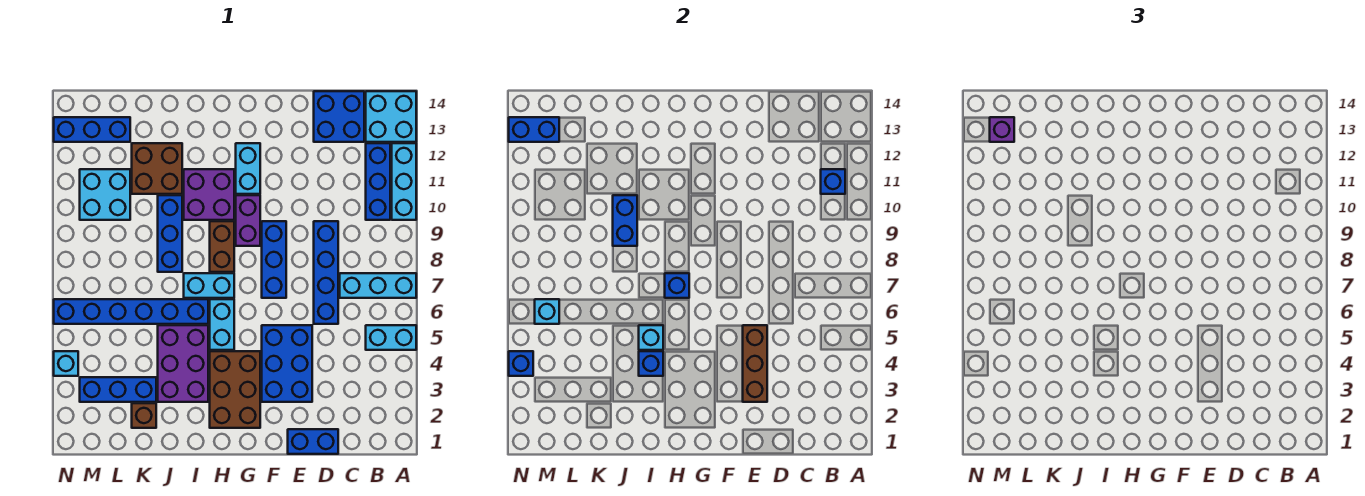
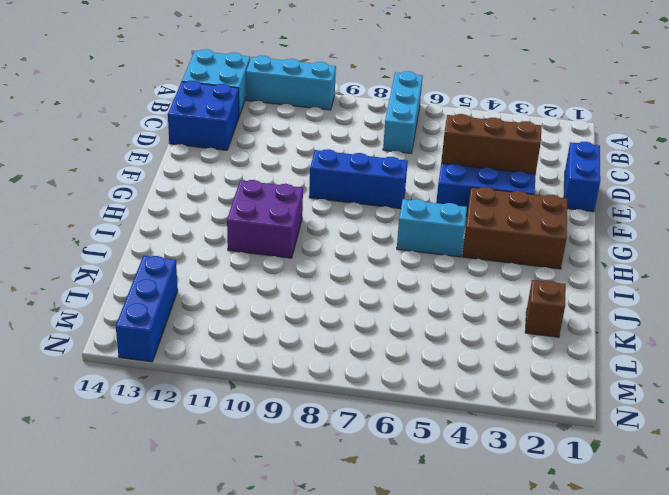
none -> cyan brick A5:B5 level 1
none -> blue brick B10:B12 level 1
none -> blue brick D6:D9 level 1
none -> purple brick G9:G10 level 1

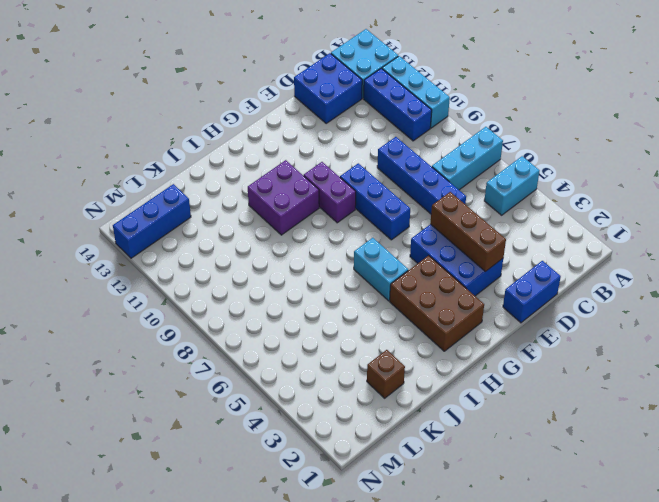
none -> cyan brick G11:G12 level 1
none -> cyan brick H7:I7 level 1
none -> brown brick H8:H9 level 1
none -> purple brick I3:J5 level 1

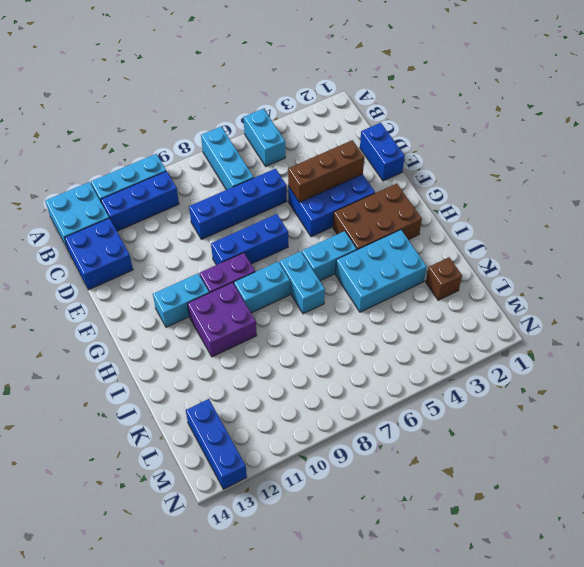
cyan brick H8:H9 level 1 -> brown brick H8:H9 level 1
cyan brick I3:J5 level 1 -> purple brick I3:J5 level 1
none -> blue brick I6:N6 level 1
none -> blue brick J8:J10 level 1
none -> brown brick J11:K12 level 1
none -> blue brick K3:M3 level 1

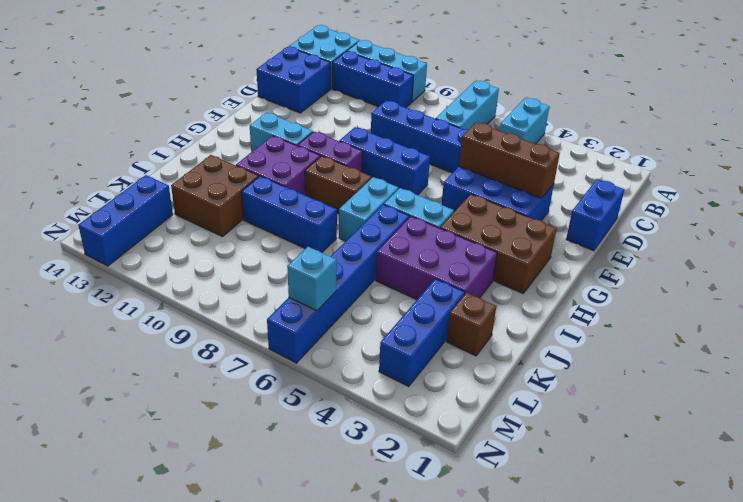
none -> cyan brick L10:M11 level 1
none -> cyan brick N4 level 1
none -> blue brick B11 level 2
none -> blue brick H7 level 2

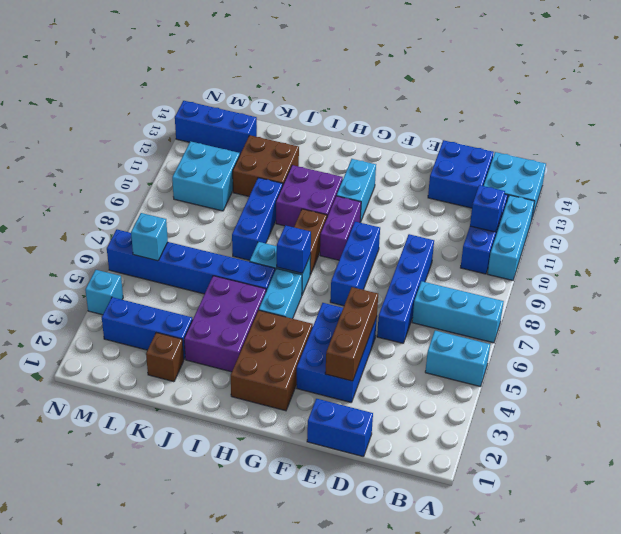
none -> blue brick I4 level 2
none -> cyan brick I5 level 2
none -> blue brick J9:J10 level 2
none -> blue brick M13:N13 level 2

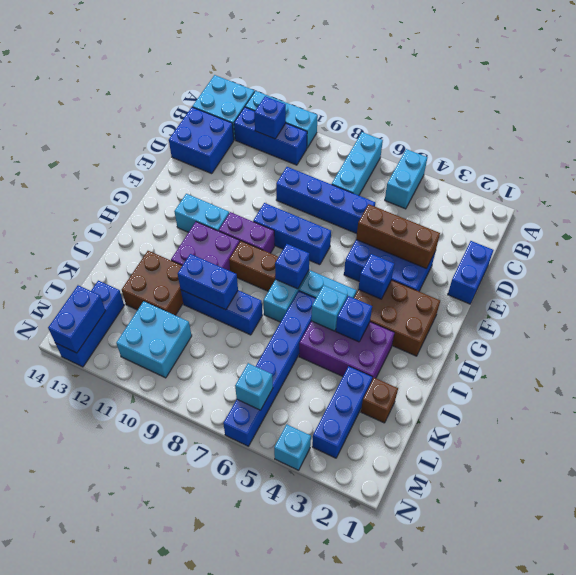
blue brick G4 level 2 -> blue brick N4 level 2
none -> purple brick M13 level 3

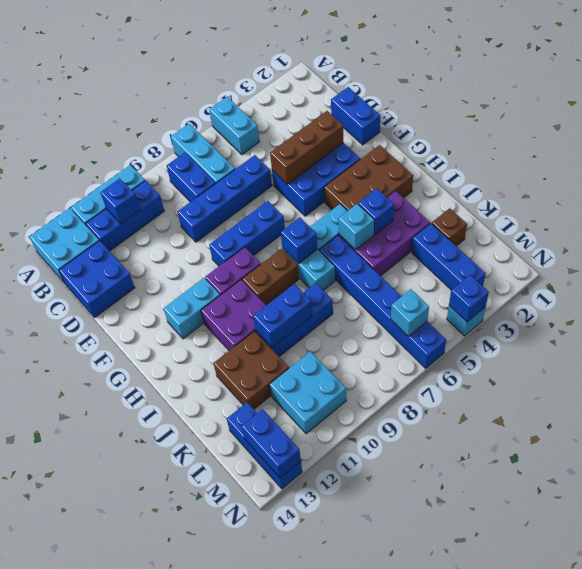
blue brick B8:C8 level 1 -> none
none -> purple brick M13 level 3

